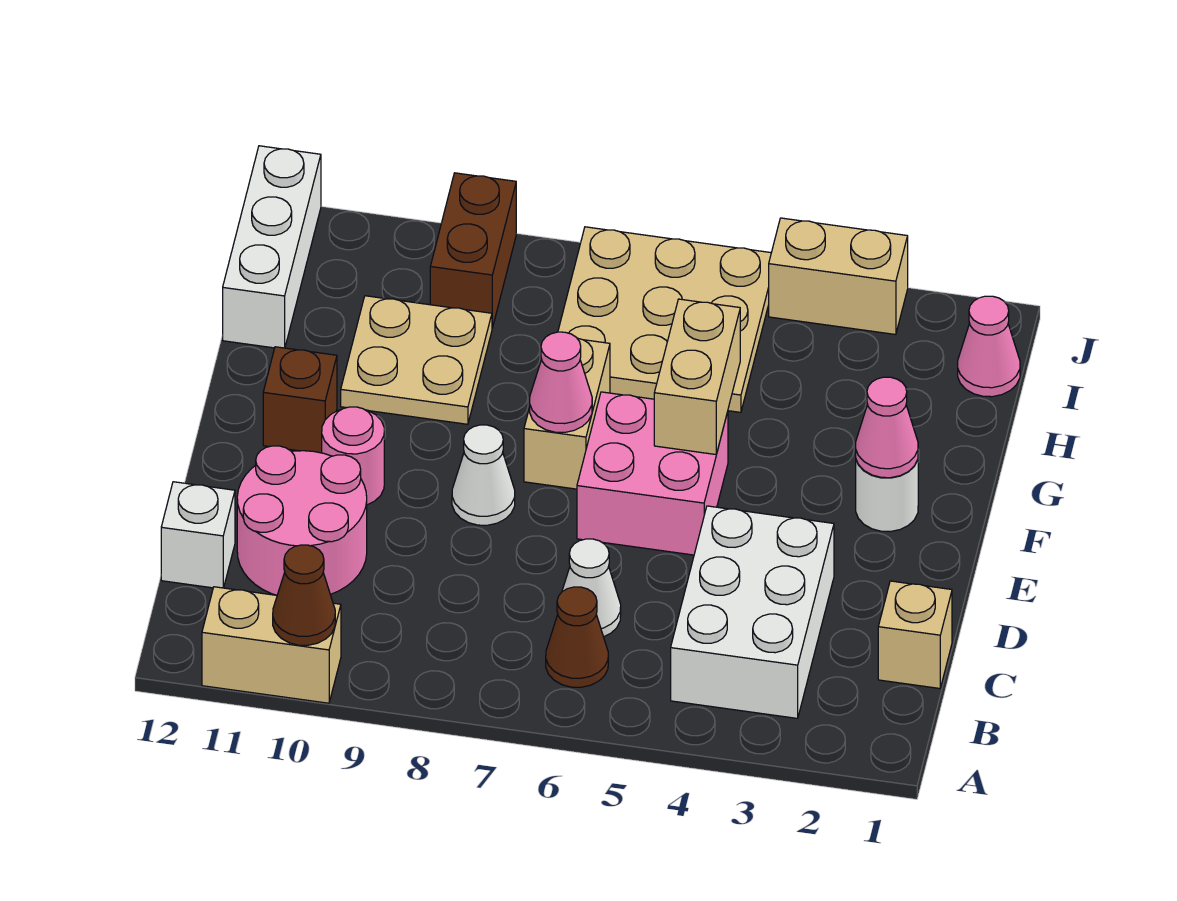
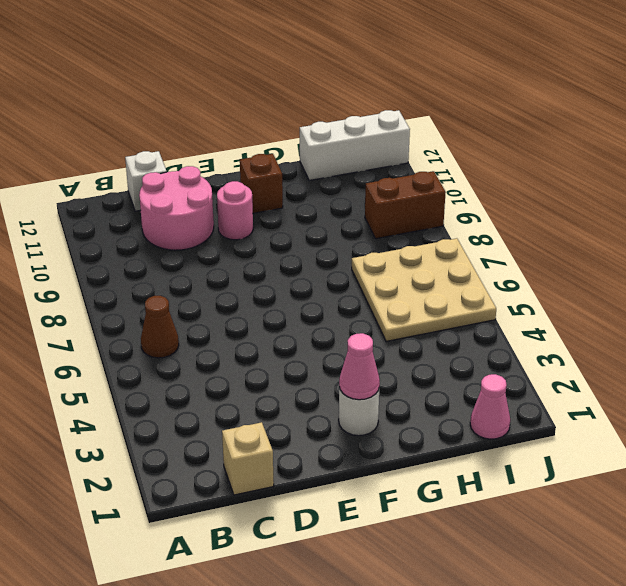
none -> tan brick A10:A11 level 1
none -> white brick B3:D4 level 1
none -> white cone C6 level 1

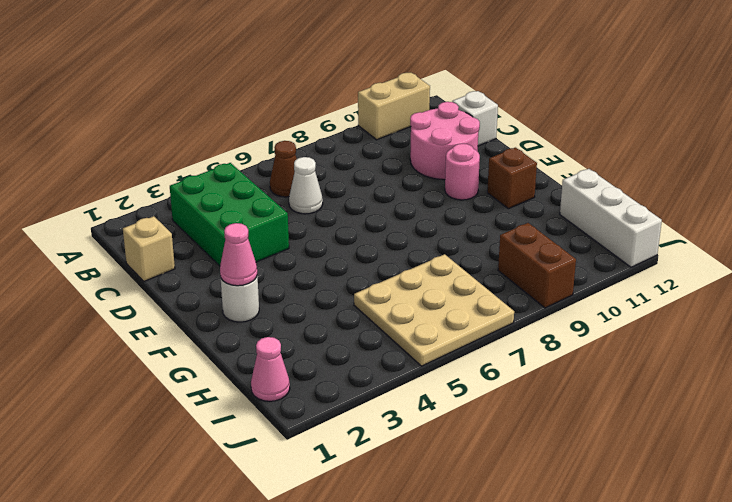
green brick B3:D4 level 1 -> white brick B3:D4 level 1
none -> pink brick E5:F6 level 1
none -> white cone E8 level 1
none -> tan brick F7:G7 level 1

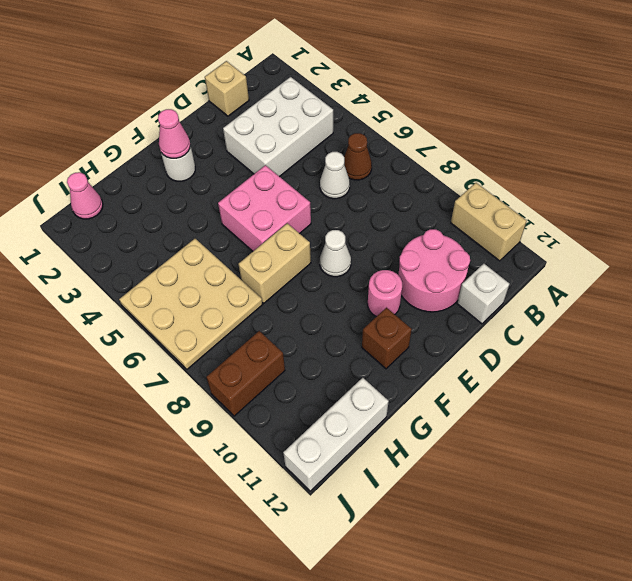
none -> tan plate G9:H10 level 1
none -> tan brick J3:J4 level 1
none -> brown cone A10 level 2

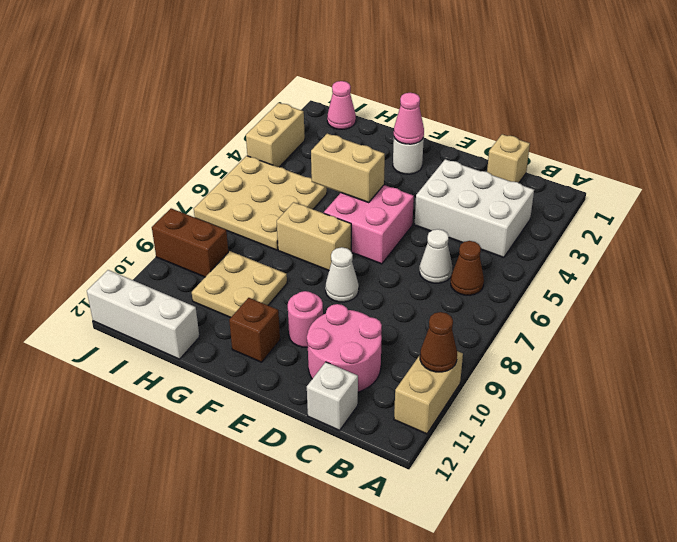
none -> pink cone F7 level 2

